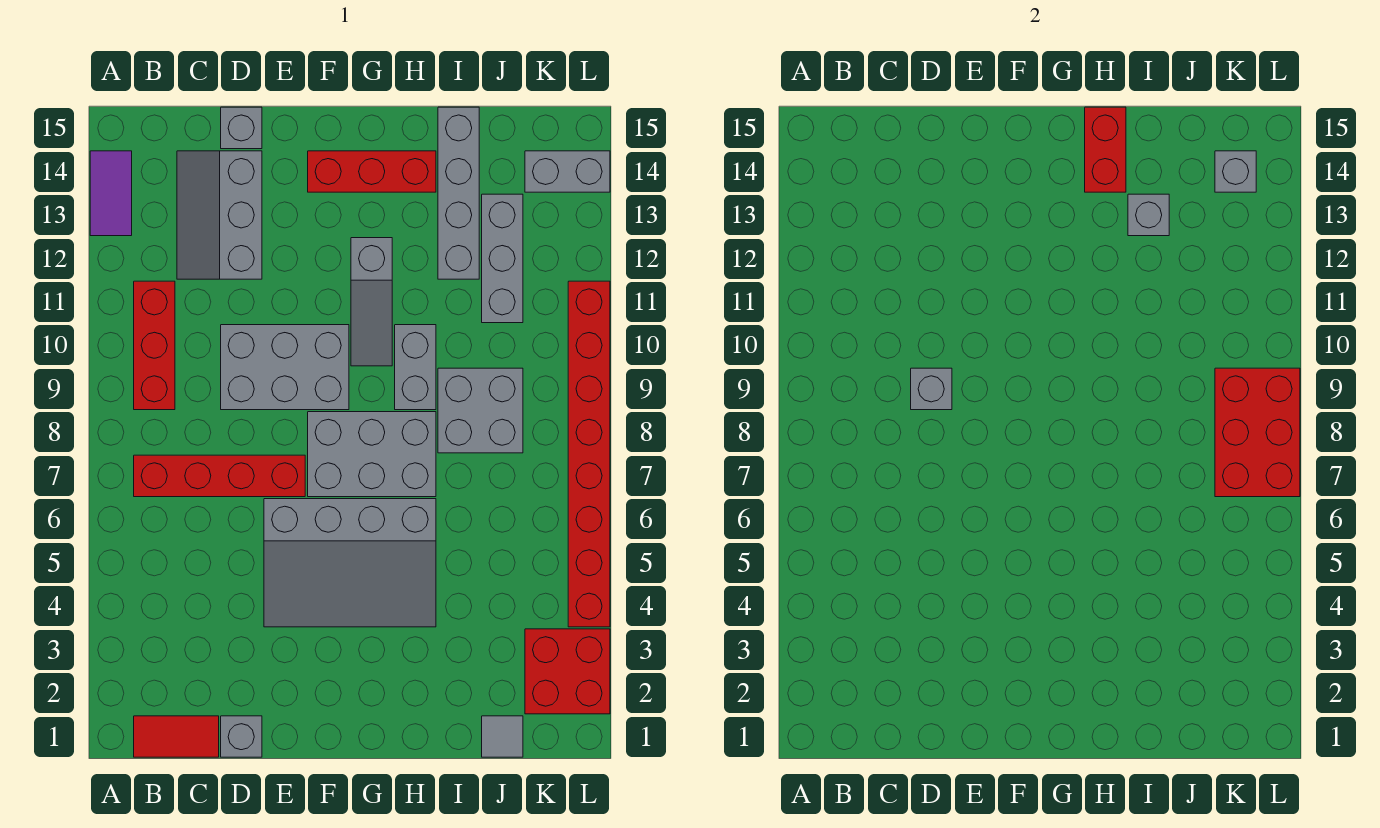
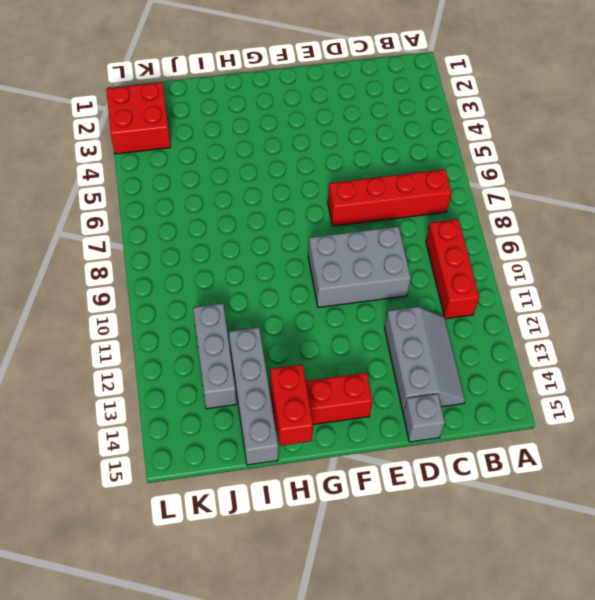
none -> purple tile A13:A14 level 1
none -> red tile B1:C1 level 1
none -> grey brick D1 level 1

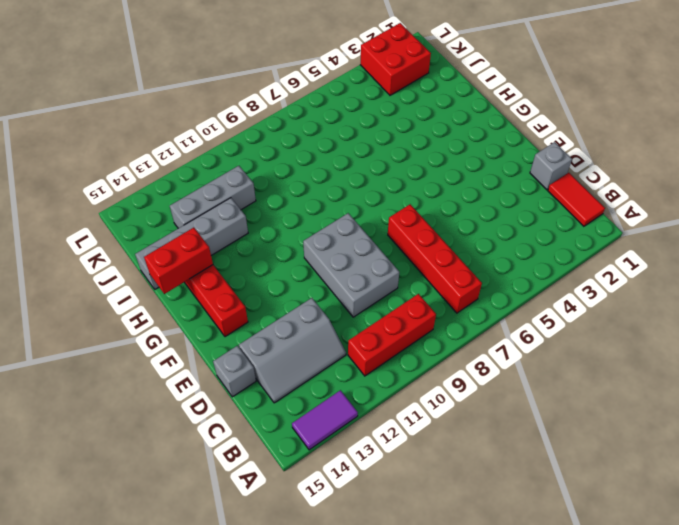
none -> grey slope E4:H6 level 1 top 6
none -> grey brick F7:H8 level 1
none -> grey slope G10:G12 level 1 top 12

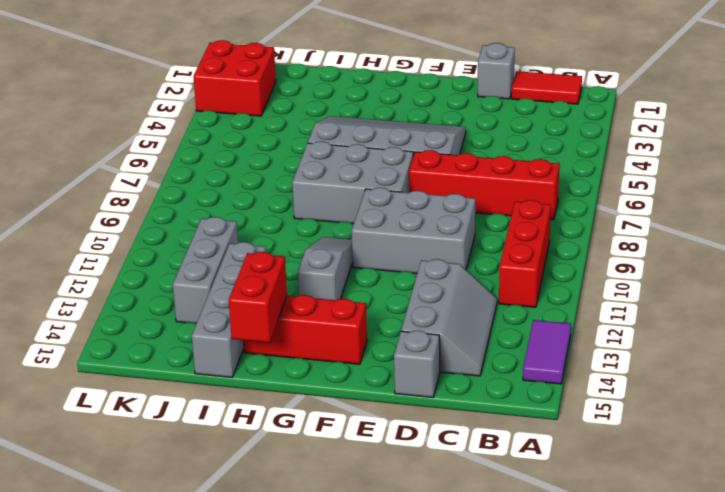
none -> grey brick H9:H10 level 1
none -> grey brick I8:J9 level 1
none -> grey tile J1 level 1

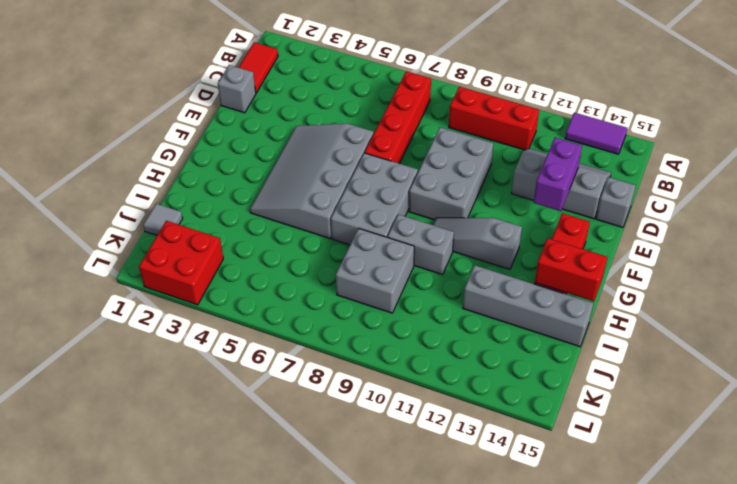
purple brick D13:E13 level 2 -> none
none -> grey brick J11:J13 level 1
none -> grey brick K14:L14 level 1
none -> red brick L4:L11 level 1

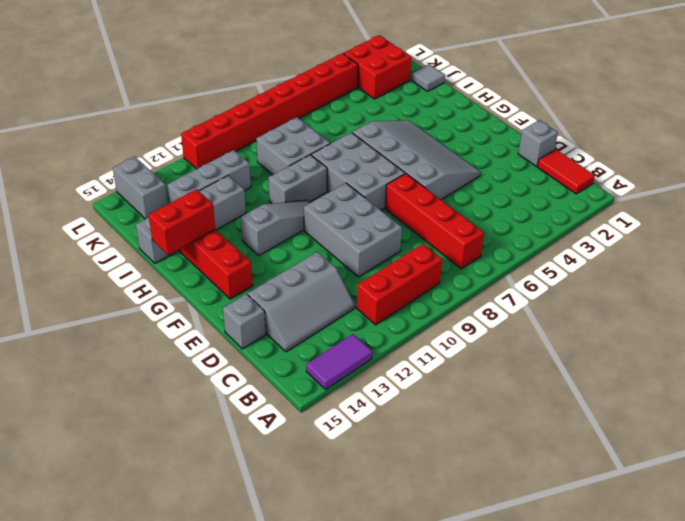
none -> grey brick D9 level 2
none -> grey brick I13 level 2
none -> red brick K7:L9 level 2

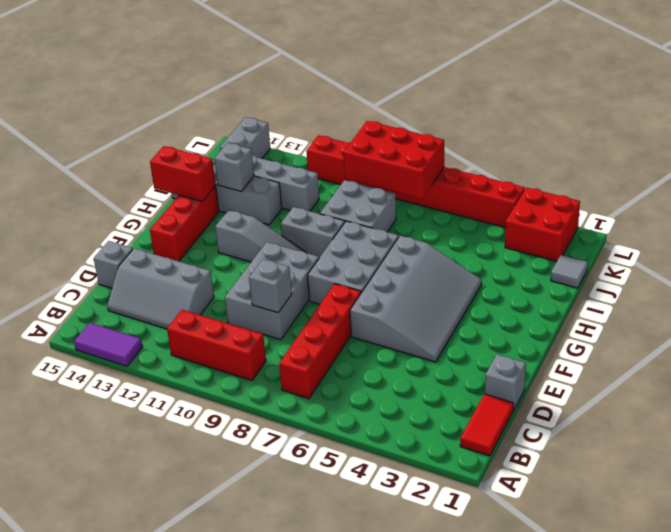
none -> grey brick K14 level 2

